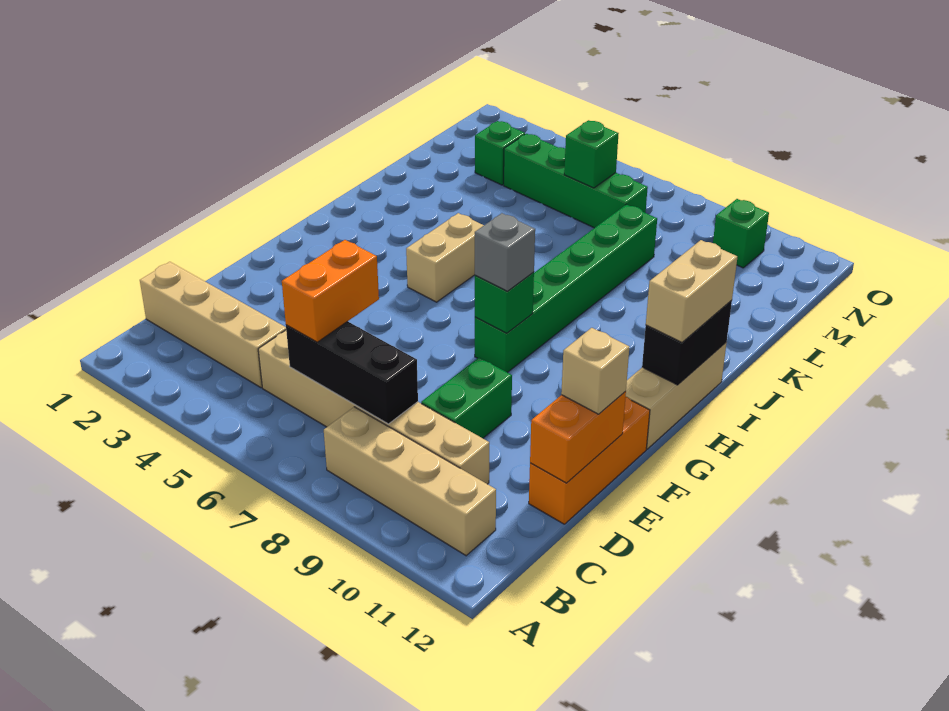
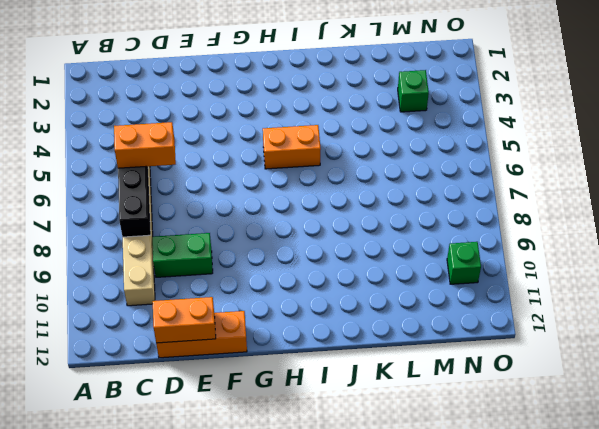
orange brick H5:I5 level 1 -> tan brick H5:I5 level 1
none -> tan brick B8:B11 level 1
none -> tan brick C1:C4 level 1
none -> green brick G8:L8 level 1

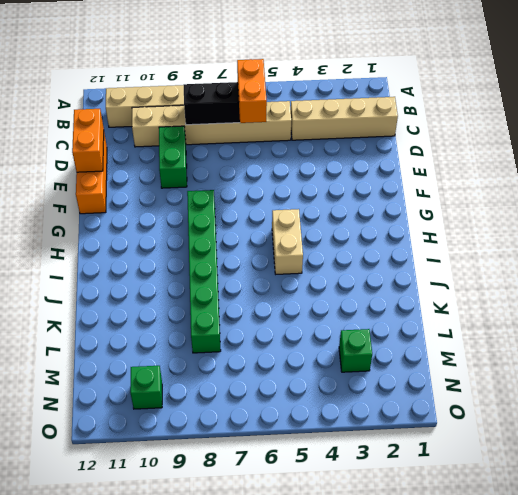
none -> tan brick G12:I12 level 1
none -> green brick M4:M7 level 1
none -> green brick G8 level 2

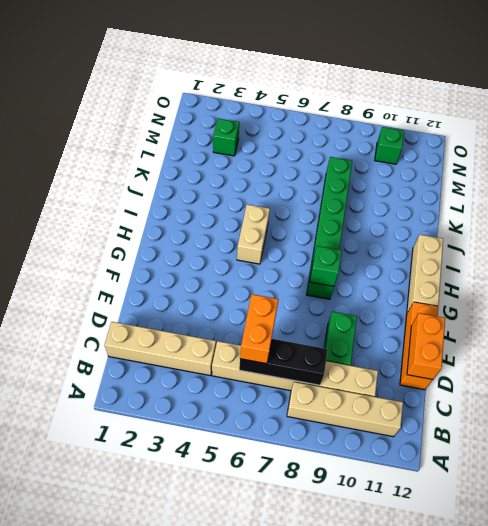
none -> green brick M4:M7 level 1
none -> black brick H12:I12 level 2
none -> green brick M6 level 2

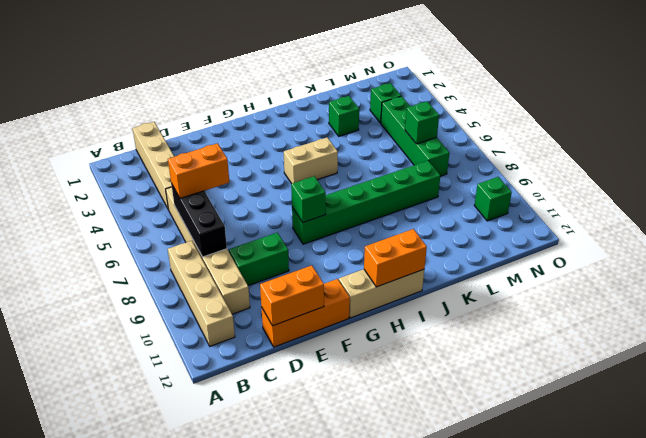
orange brick H12:I12 level 2 -> black brick H12:I12 level 2
green brick K3 level 1 -> none
none -> tan brick E12 level 3
none -> grey brick G8 level 3
none -> tan brick H12:I12 level 3

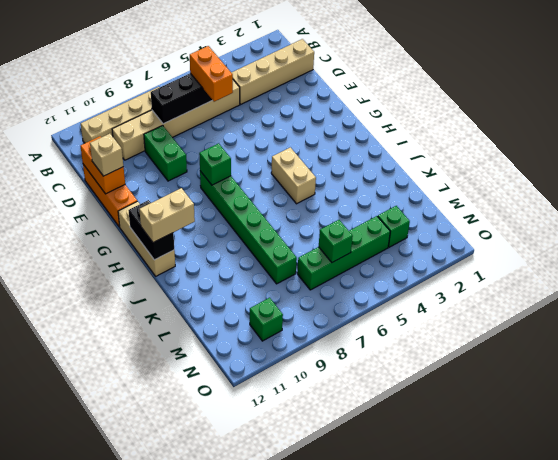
tan brick I11:I12 level 3 -> tan brick H12:I12 level 3
none -> grey brick G8 level 3

